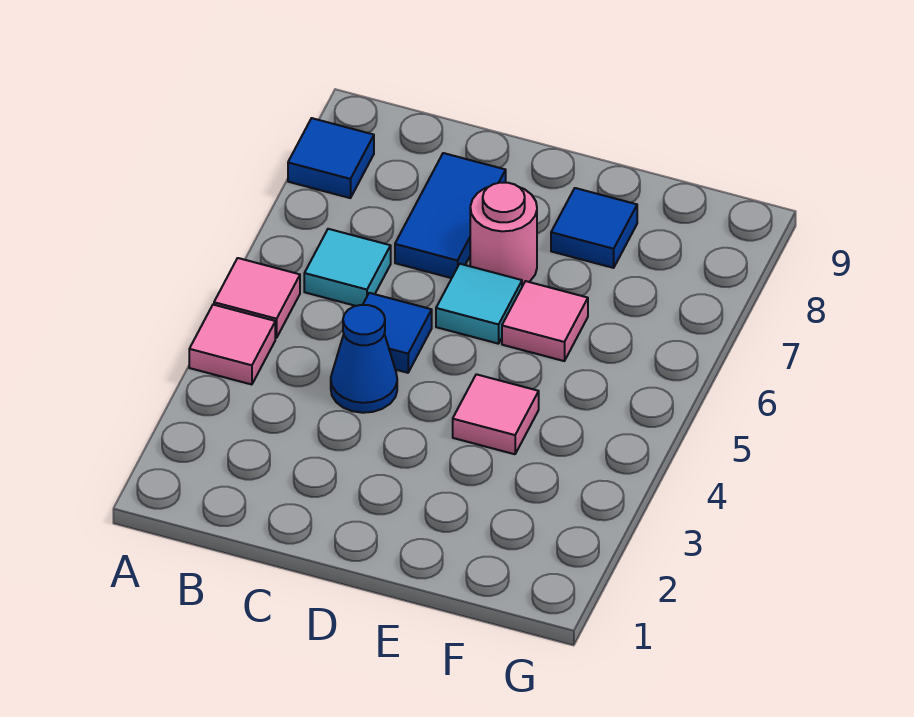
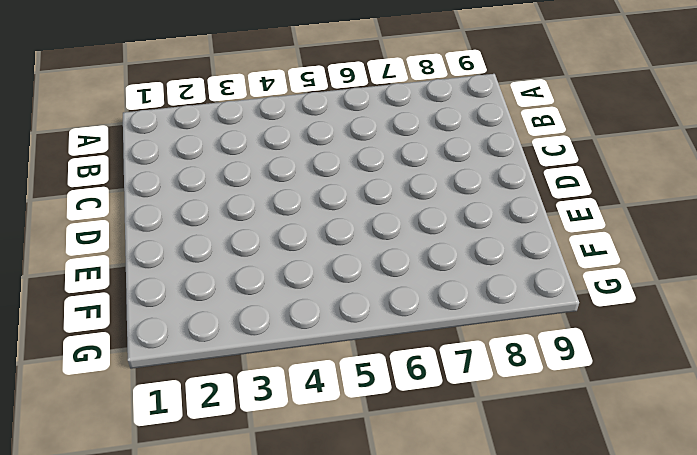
none -> pink tile A4 level 1
none -> pink tile A5 level 1
none -> blue tile A8 level 1

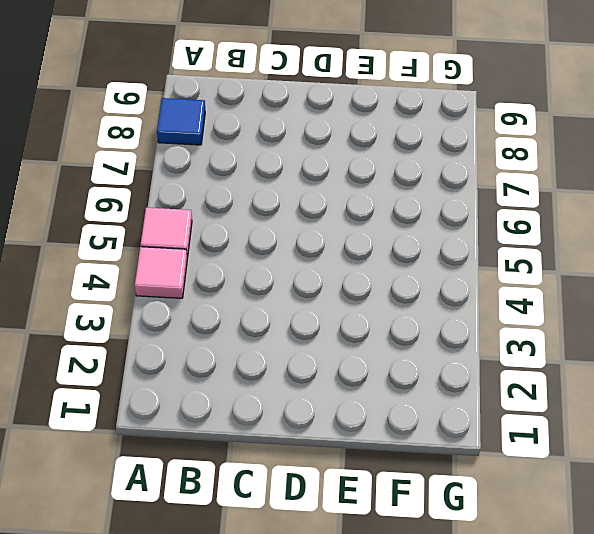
none -> cyan tile B6 level 1
none -> blue cone C4 level 1
none -> blue tile C5 level 1

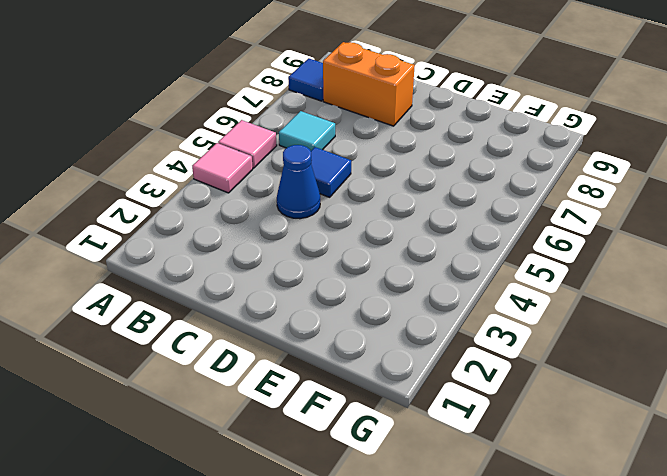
orange brick B8:C8 level 1 -> blue tile C7:C8 level 1
none -> cyan tile D6 level 1
none -> pink round brick D7 level 1
none -> pink tile E4 level 1

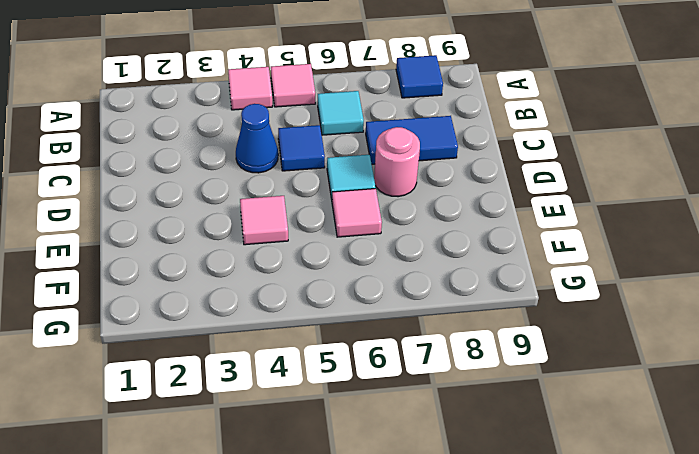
none -> blue tile E8 level 1

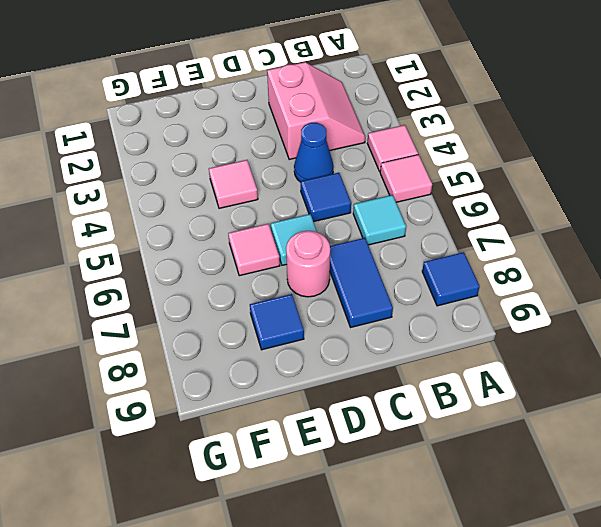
pink slope B2:C3 level 1 top C -> none

